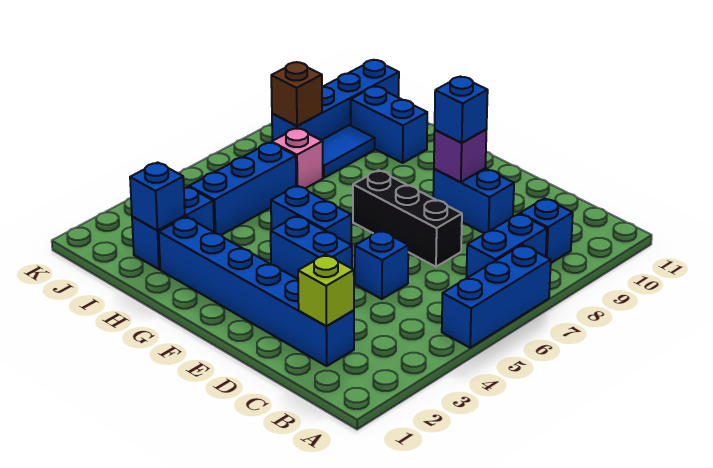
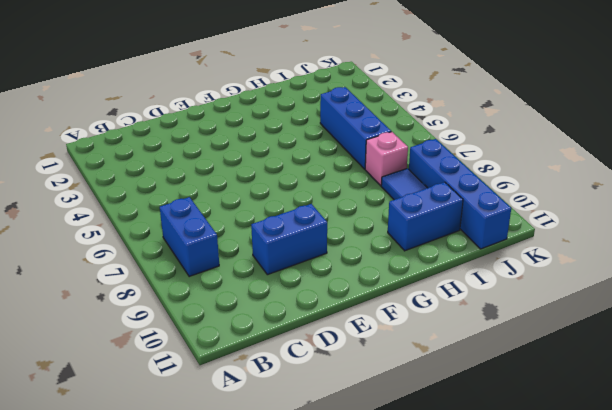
none -> blue brick A5:A7 level 1
none -> blue brick B9 level 1
none -> blue brick C2:H2 level 1

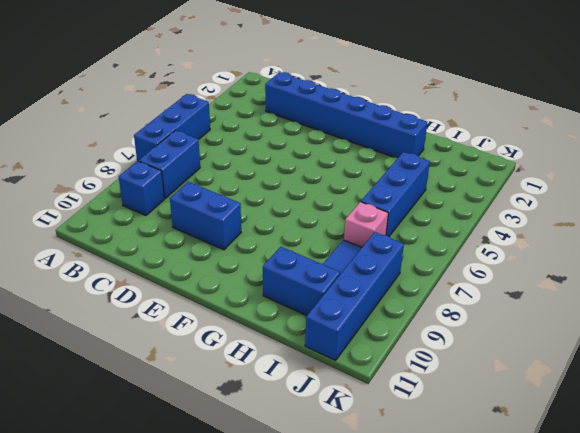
none -> blue brick D5 level 1
none -> black brick D7:F7 level 1
none -> blue brick E4:F4 level 1

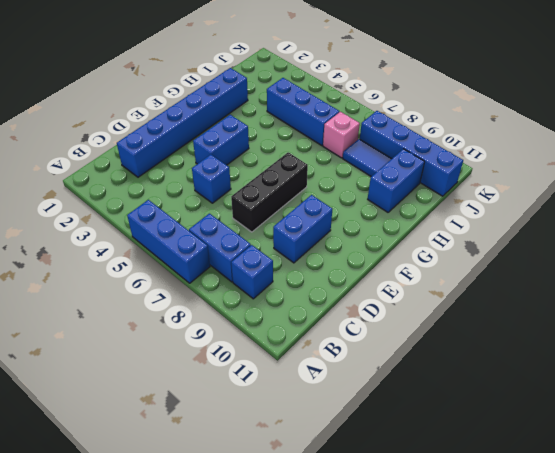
none -> blue brick F5:G5 level 1
none -> blue brick I2:I3 level 1
none -> lime brick C2 level 2

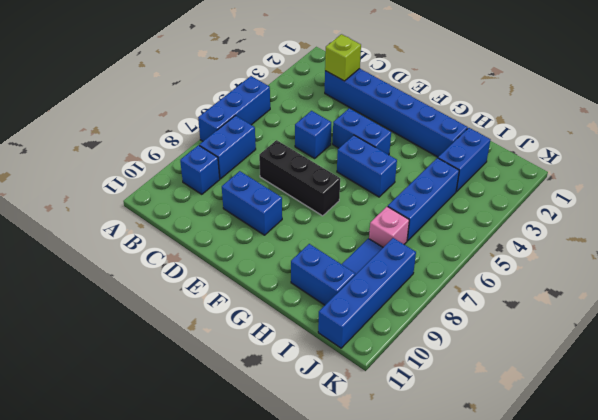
none -> purple brick E9 level 2
none -> blue brick I2 level 2
none -> brown brick J8 level 2

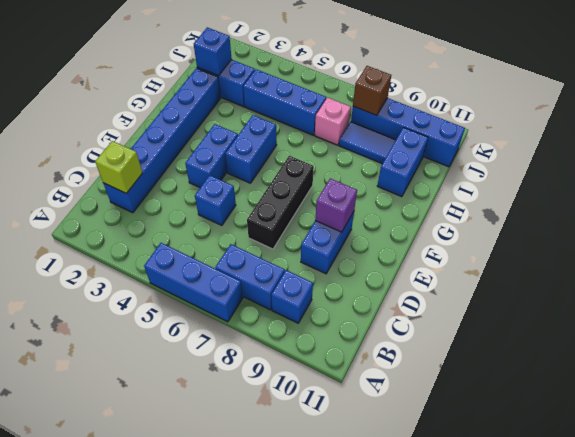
none -> blue brick E9 level 3

